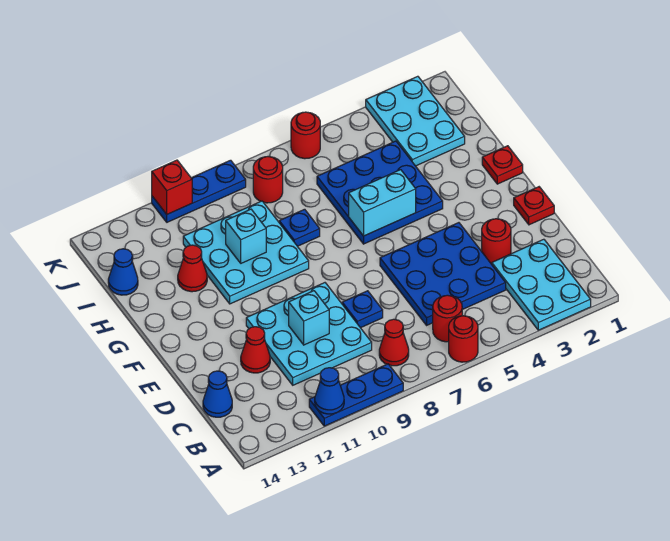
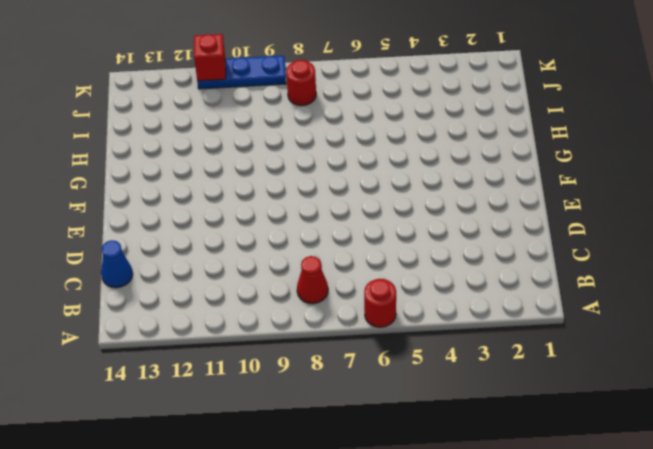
none -> cyan plate A2:C3 level 1
none -> blue plate A9:A11 level 1
none -> red round brick B6 level 1

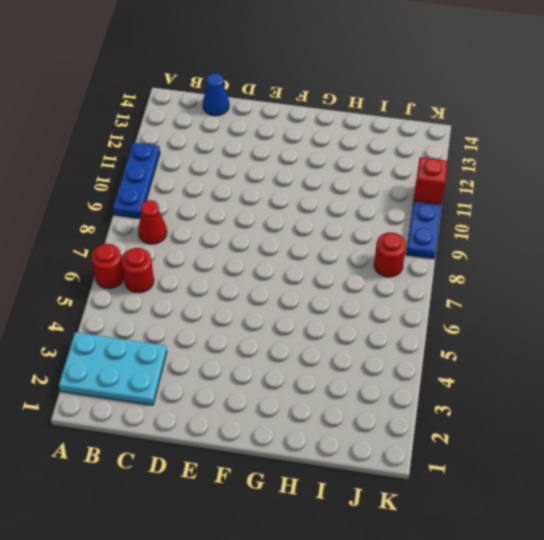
none -> blue plate C4:E6 level 1
none -> cyan plate C9:E11 level 1
none -> red round brick D3 level 1

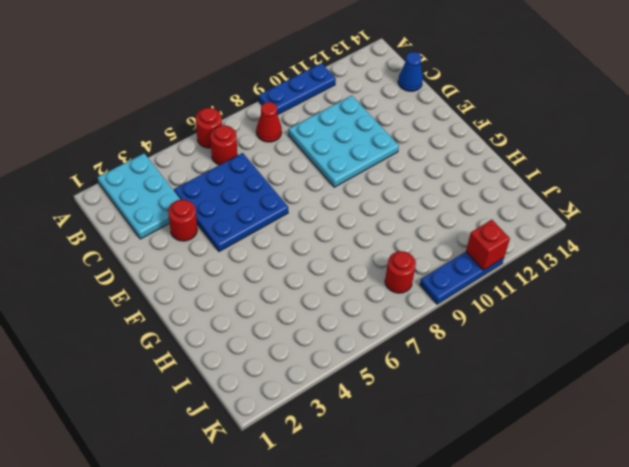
none -> blue plate D8 level 1
none -> red cone D12 level 1
none -> red plate E1 level 1

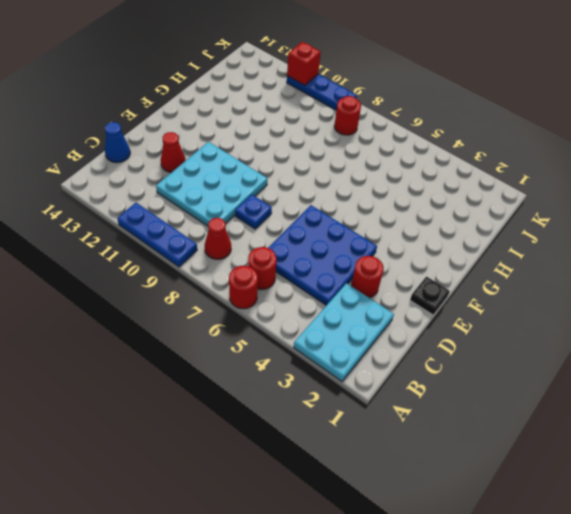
black plate E1 level 1 -> red plate E1 level 1
none -> red plate G1 level 1
none -> blue plate G4:I6 level 1
none -> cyan plate G9:I11 level 1

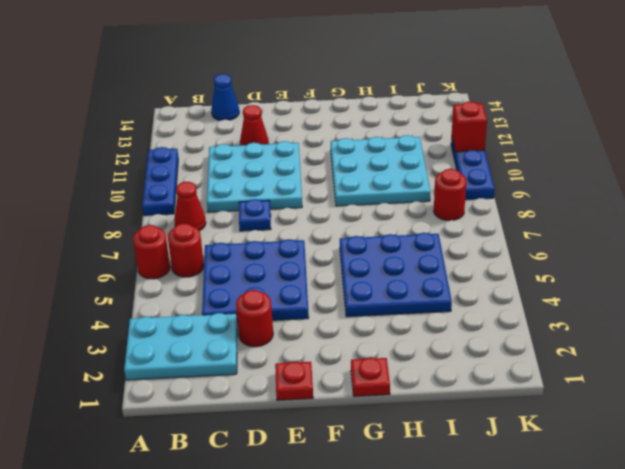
none -> blue plate H8 level 1
none -> red cone H12 level 1
none -> cyan plate I2:K3 level 1

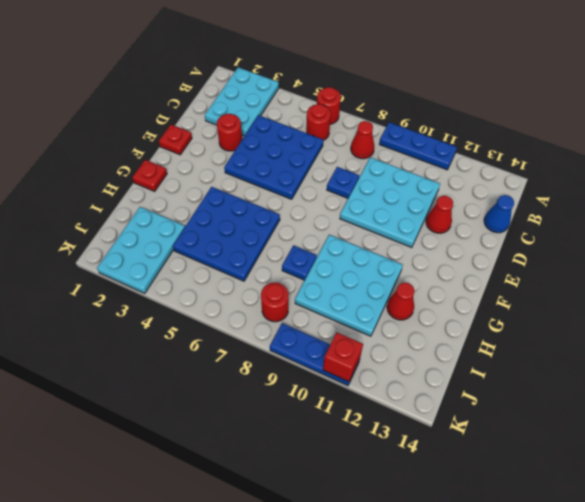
none -> blue cone I14 level 1
none -> red round brick K6 level 1
none -> blue cone A11 level 2

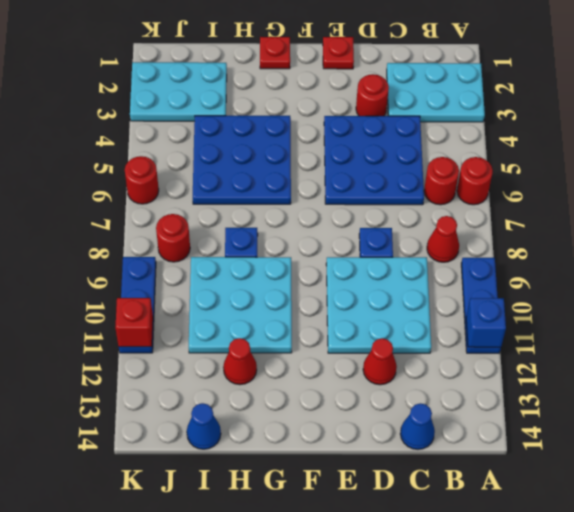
blue brick A11 level 2 -> blue cone A11 level 2
none -> cyan brick D10 level 2
none -> cyan brick G5:G6 level 2
none -> cyan brick H10 level 2

